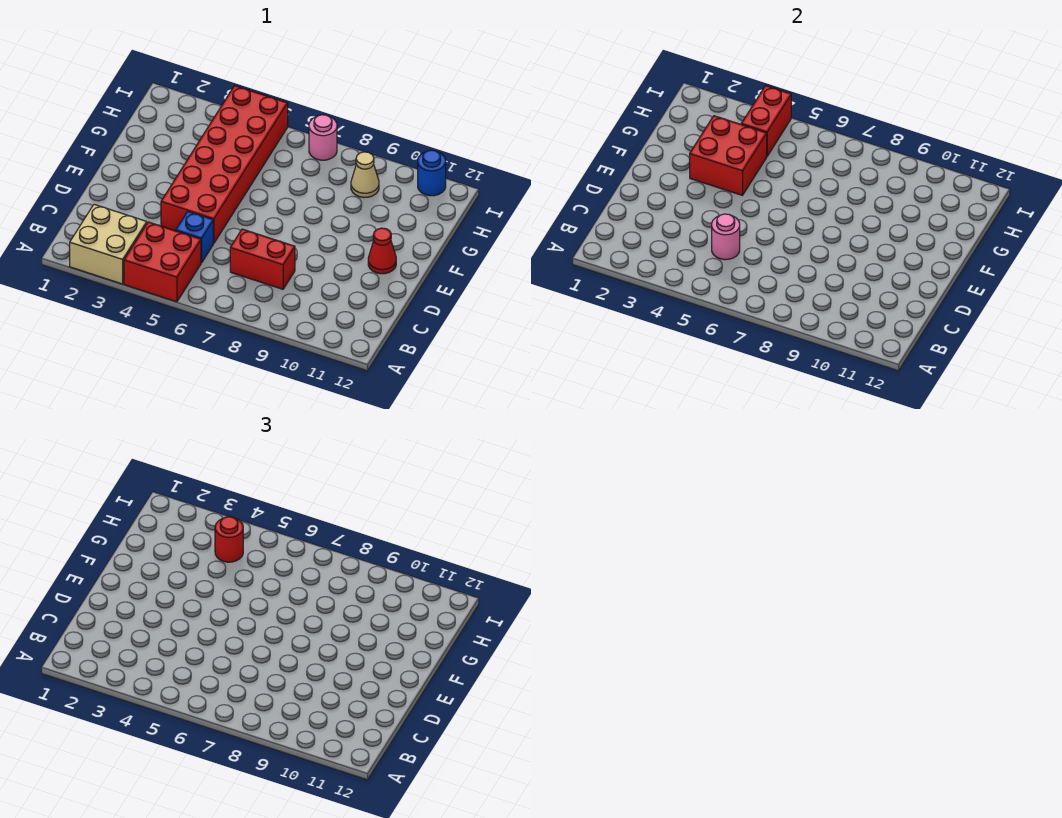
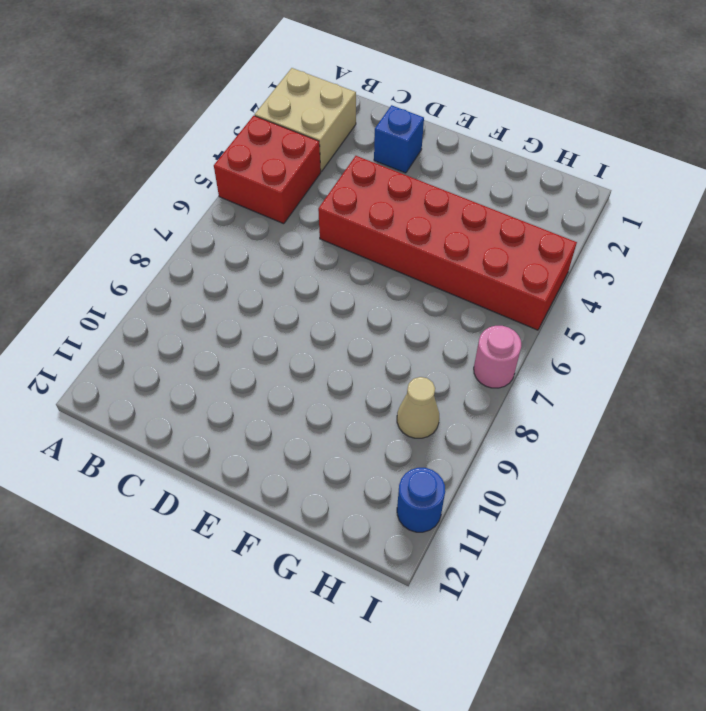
blue brick D2 level 1 -> blue brick C5 level 1
none -> red brick C7:C8 level 1
none -> red cone E11 level 1
none -> pink round brick C5 level 2

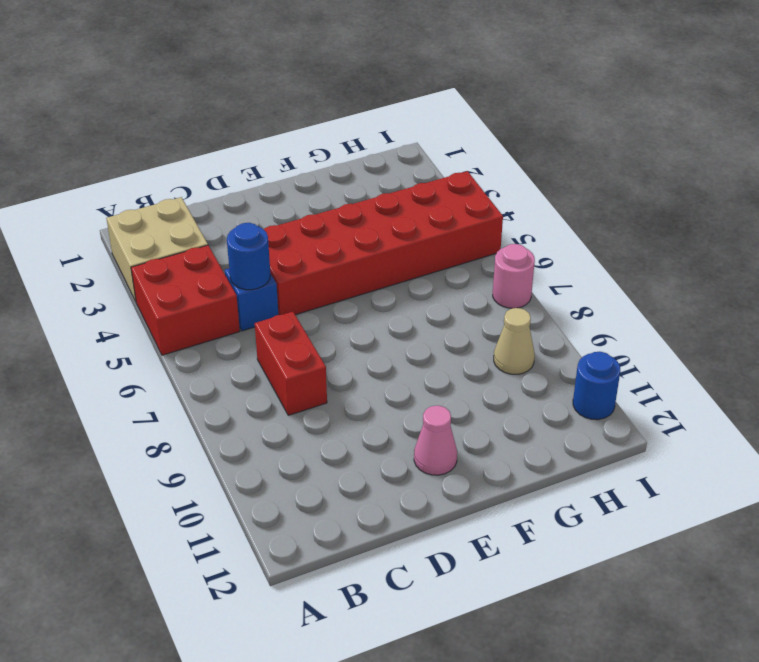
blue round brick C5 level 2 -> pink round brick C5 level 2
pink cone E11 level 1 -> red cone E11 level 1
none -> red brick F3:G4 level 2
none -> red brick H4:I4 level 2
none -> red round brick H4 level 3

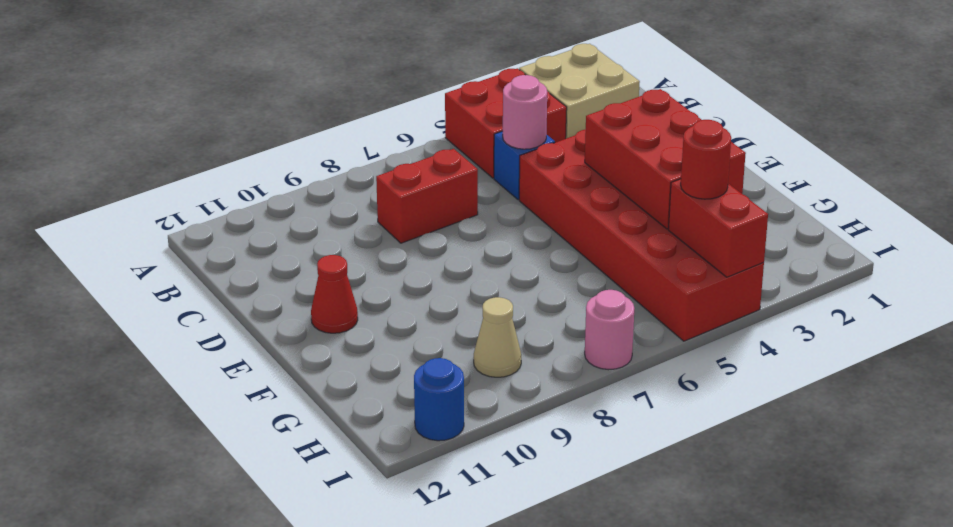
red brick E3:G4 level 2 -> red brick F3:G4 level 2

